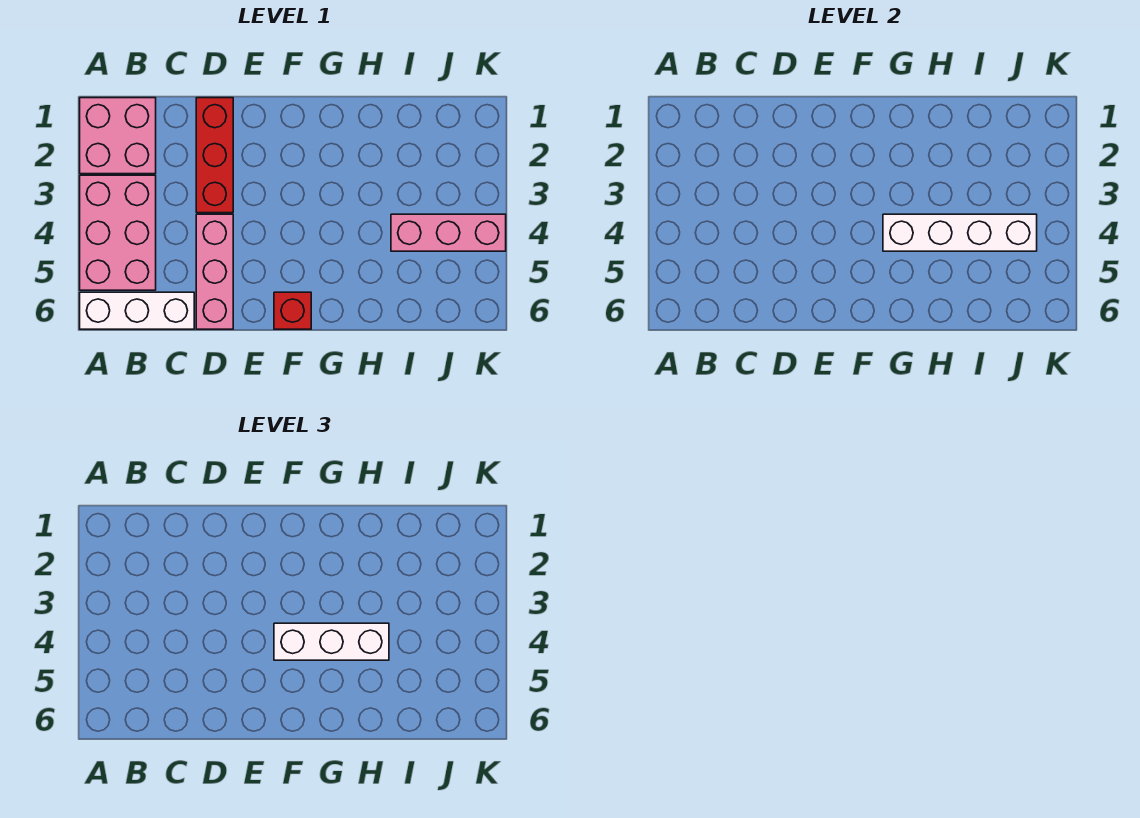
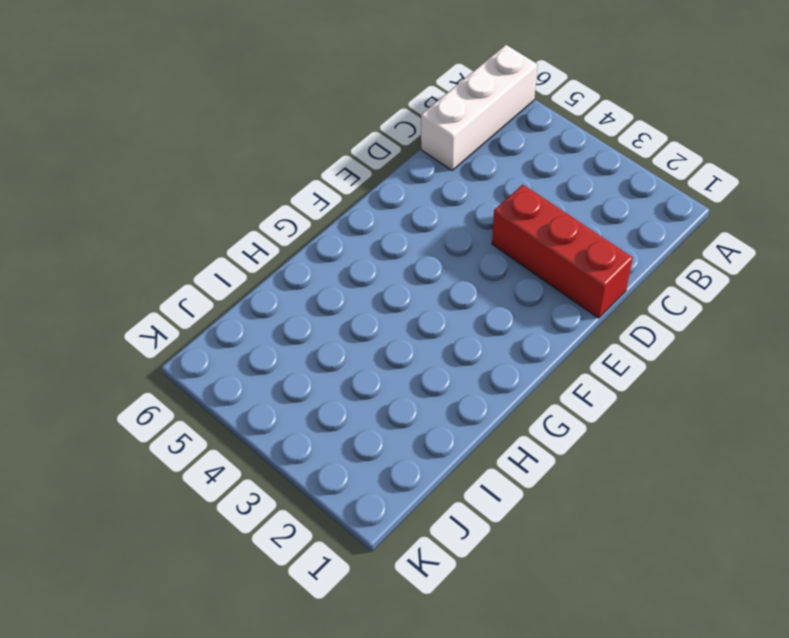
none -> pink brick A1:B2 level 1
none -> pink brick A3:B5 level 1

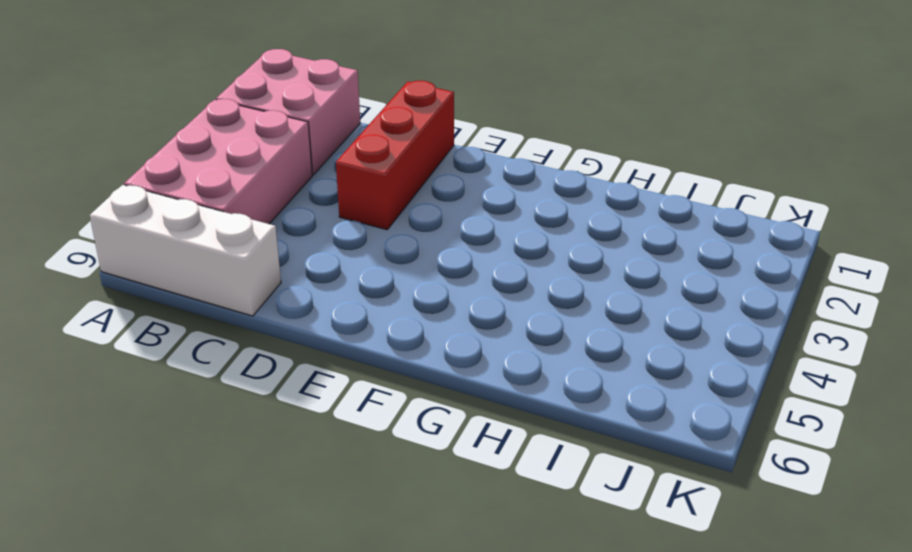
none -> pink brick D4:D6 level 1
none -> red brick F6 level 1

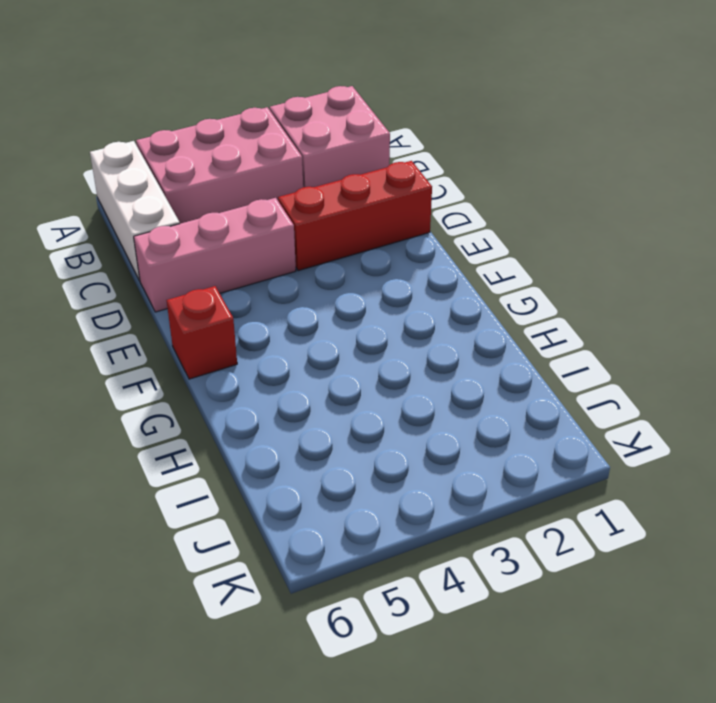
none -> pink brick I4:K4 level 1
none -> white brick G4:J4 level 2

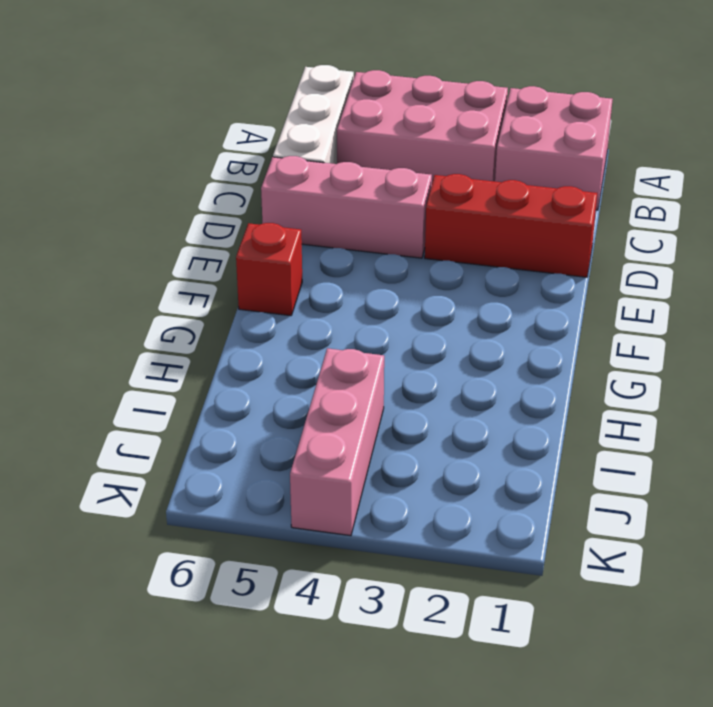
none -> white brick G4:J4 level 2
none -> white brick F4:H4 level 3

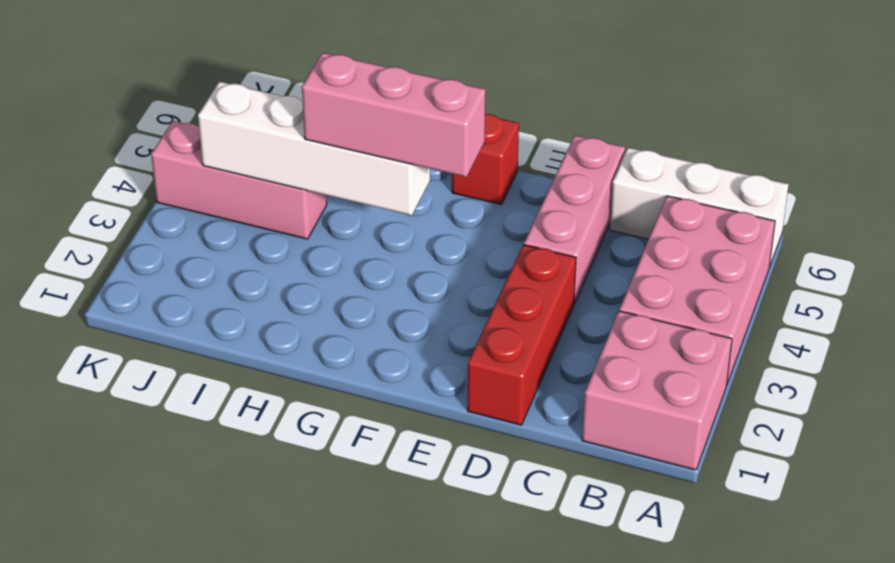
pink brick F4:H4 level 3 -> white brick F4:H4 level 3

